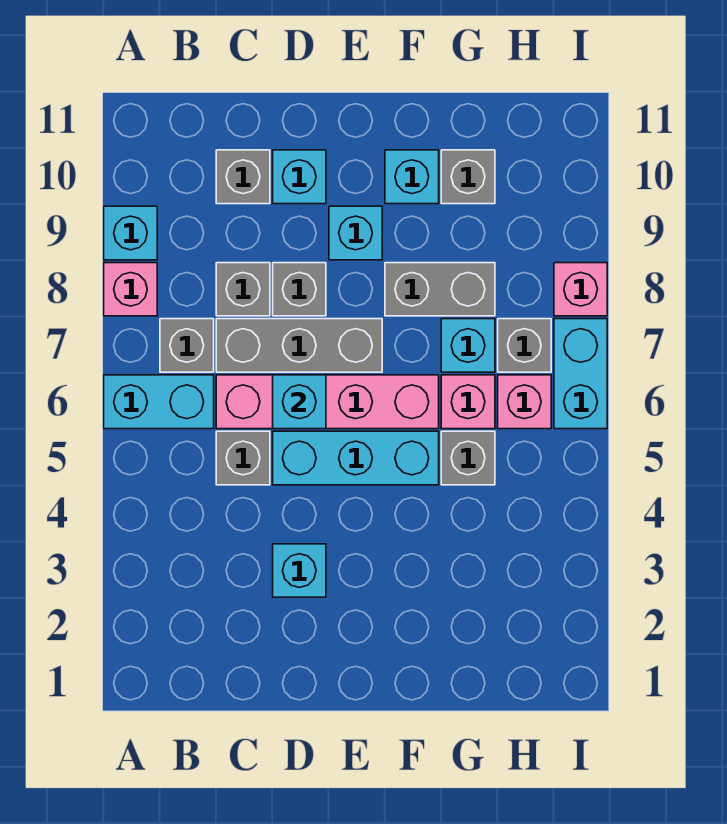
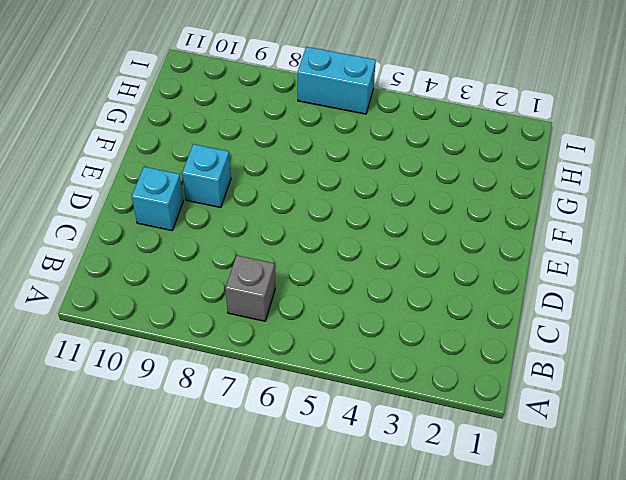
none -> cyan brick A6:B6 level 1
none -> pink brick A8 level 1
none -> cyan brick A9 level 1

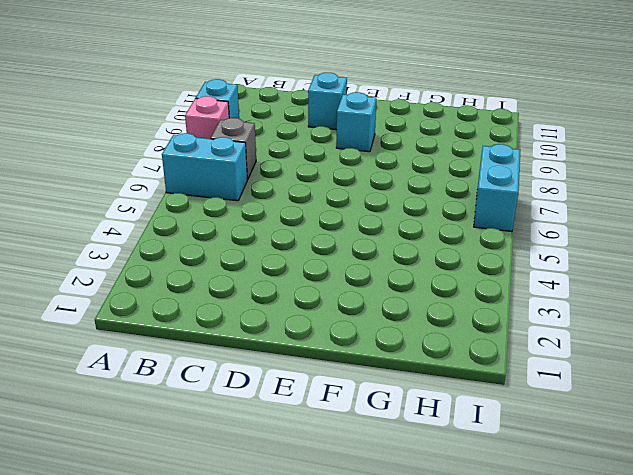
none -> grey brick C5 level 1
none -> pink brick C6:F6 level 1
none -> grey brick C7:E7 level 1

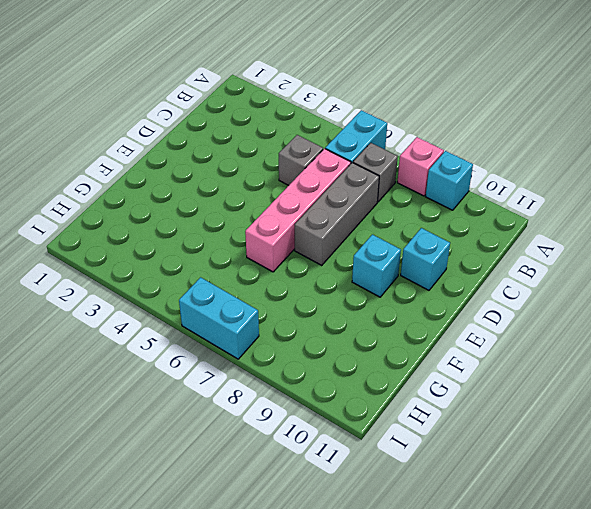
none -> grey brick C8 level 1
none -> grey brick C10 level 1
none -> cyan brick D3 level 1

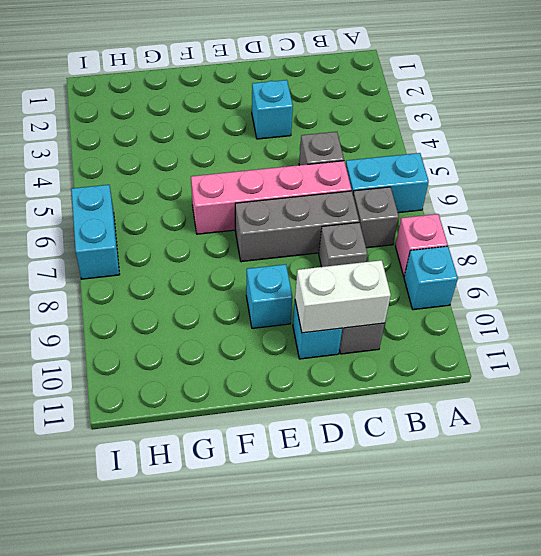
white brick C10:D10 level 2 -> none
none -> cyan brick D5:F5 level 1
none -> grey brick D8 level 1
none -> grey brick F8:G8 level 1

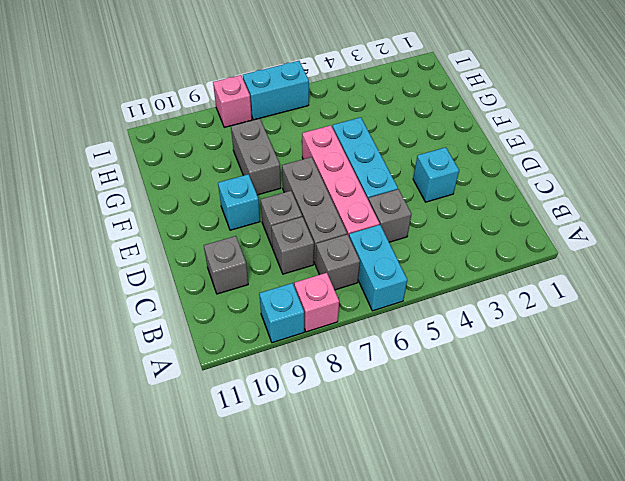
none -> cyan brick D10 level 1
none -> cyan brick F10 level 1
none -> grey brick G5 level 1

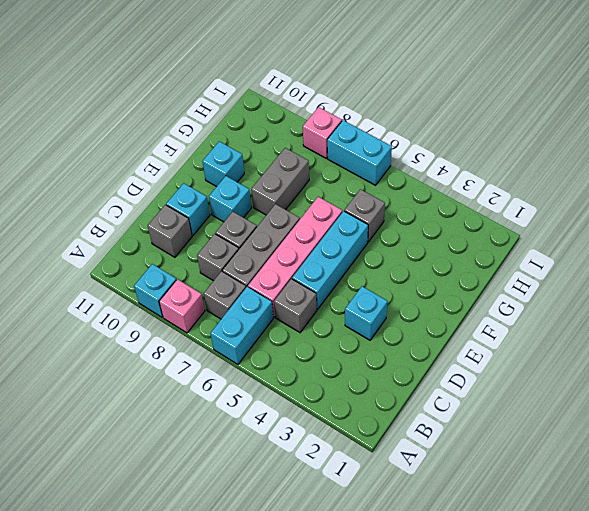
none -> pink brick G6 level 1
none -> cyan brick G7 level 1
none -> grey brick G10 level 1

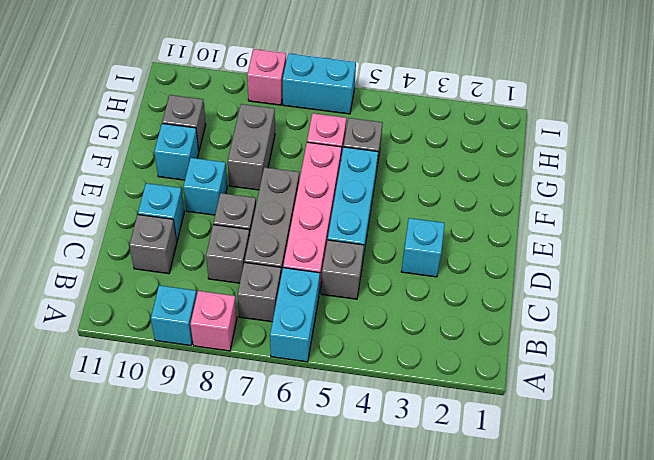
none -> cyan brick G7 level 1
none -> pink brick H6 level 1
none -> grey brick H7 level 1

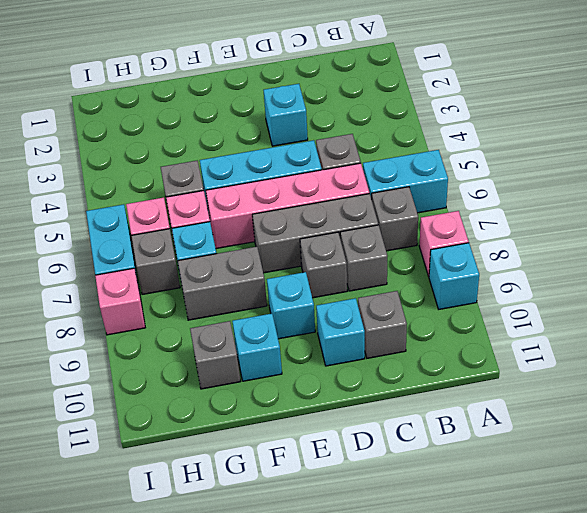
none -> cyan brick D6 level 2

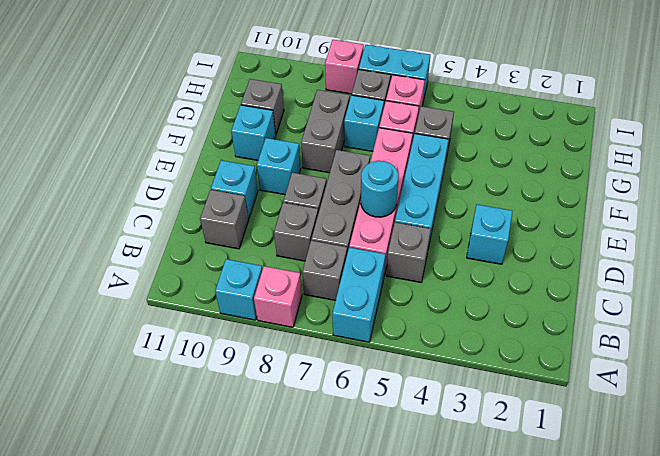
cyan round brick D6 level 2 -> cyan brick D6 level 2

